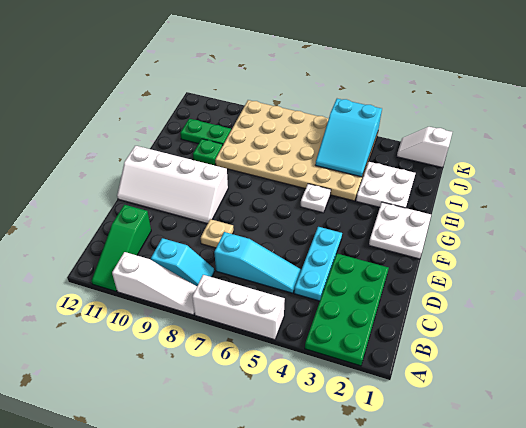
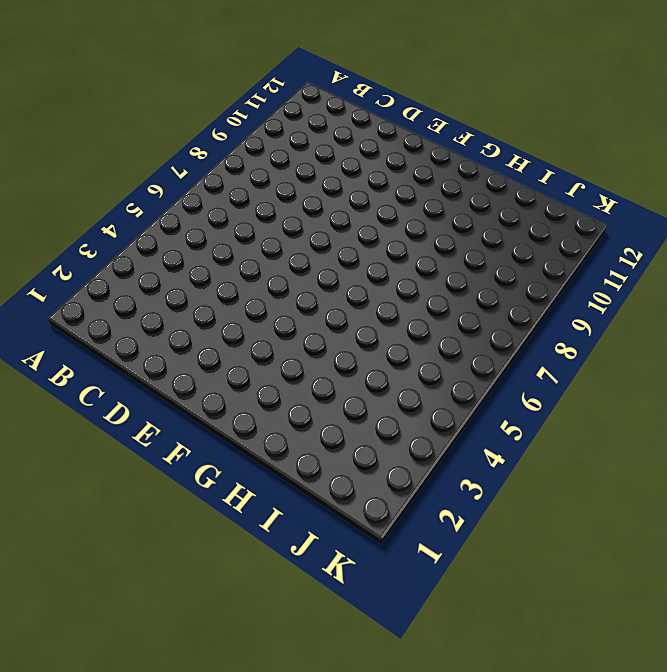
none -> green plate A2:D3 level 1
none -> white brick A5:A7 level 1
none -> white slope A8:A10 level 1 top 10

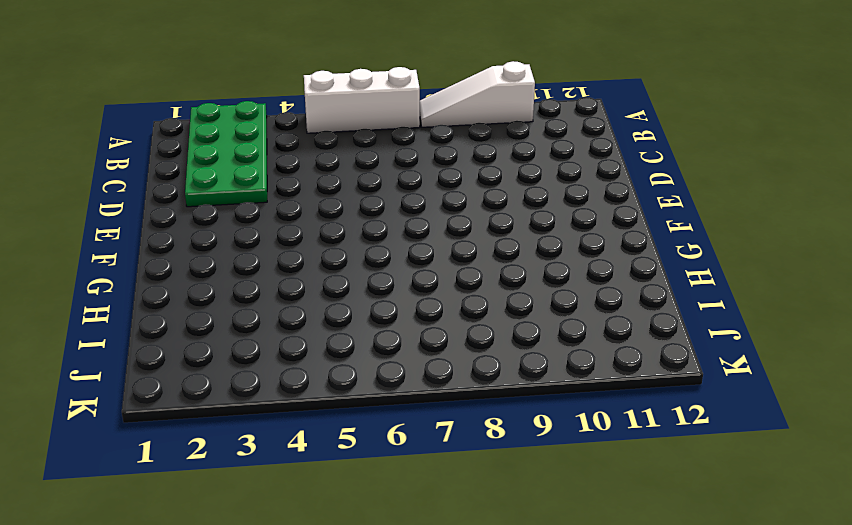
none -> green slope A11:C11 level 1 top C
none -> cyan slope B8:B9 level 1 top 9
none -> cyan plate C4:E4 level 1

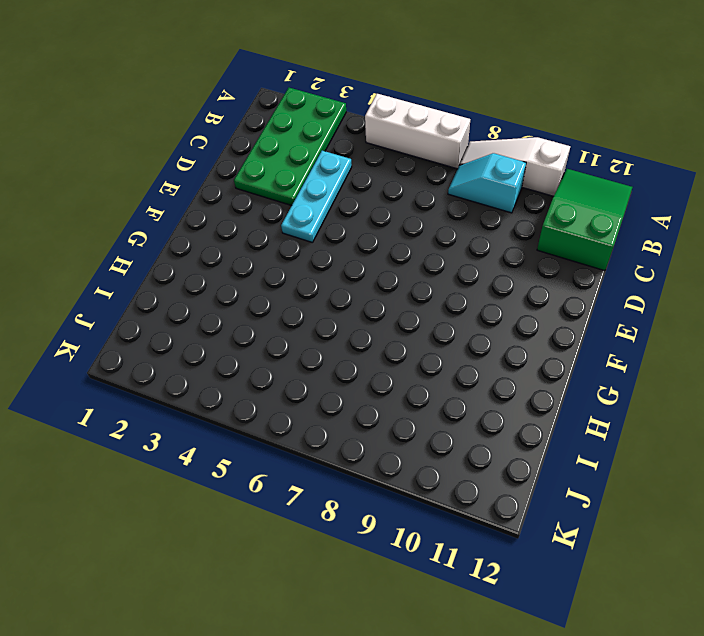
green slope A11:C12 level 1 top C -> green slope A11:C11 level 1 top C
none -> cyan slope C5:C7 level 1 top 7
none -> tan plate D8 level 1
none -> white slope E9:F12 level 1 top F

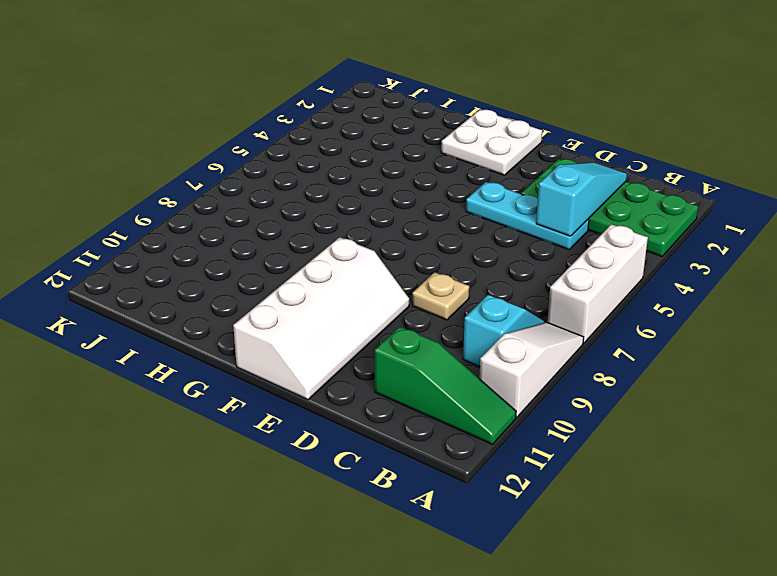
cyan slope C2:C4 level 2 top 4 -> cyan slope C5:C7 level 1 top 7
none -> white plate G5 level 1
none -> white plate H2:I3 level 1
none -> tan plate H4:K9 level 1

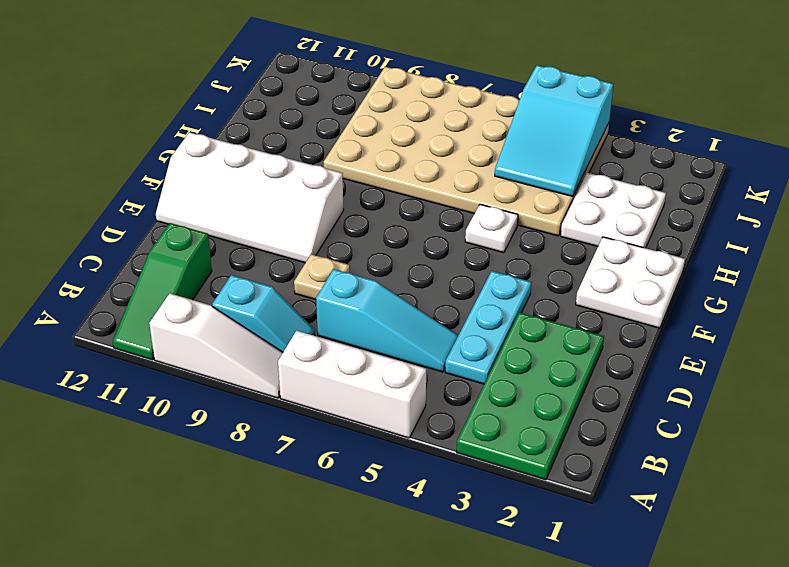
none -> green plate H10 level 1
none -> green plate I10:I11 level 1
none -> white slope K1:K2 level 1 top 1

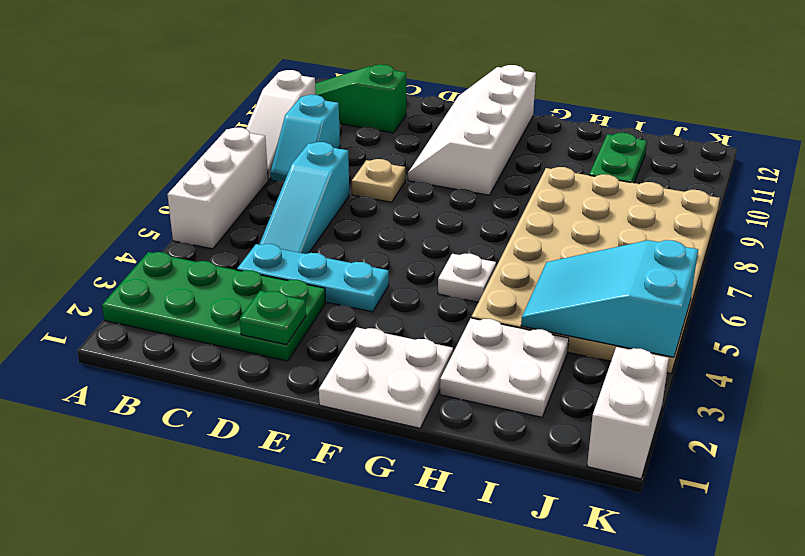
green plate D2 level 2 -> green plate H10 level 1
white brick K1:K2 level 1 -> white slope K1:K2 level 1 top 1

